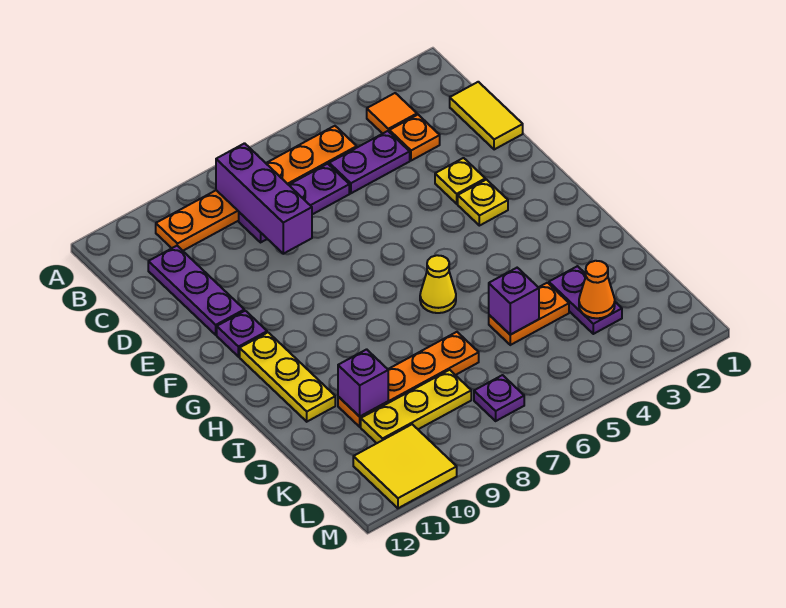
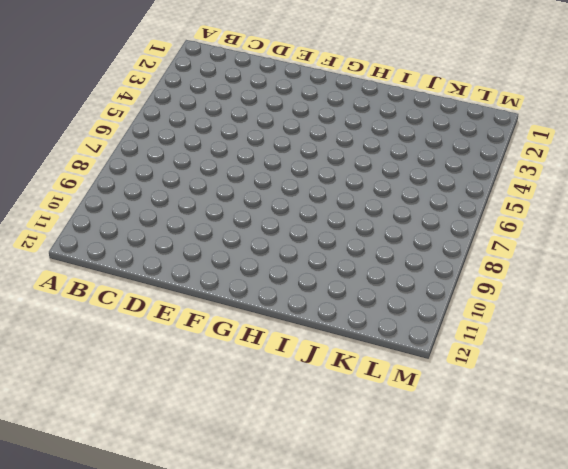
none -> orange tile B3 level 1
none -> orange plate B5:B10 level 1
none -> yellow tile C1:D1 level 1

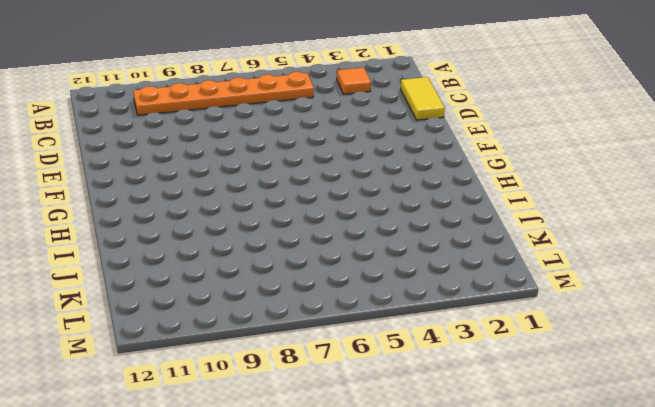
none -> orange plate C3 level 1
none -> purple plate C4:C5 level 1
none -> purple plate C6:C8 level 1

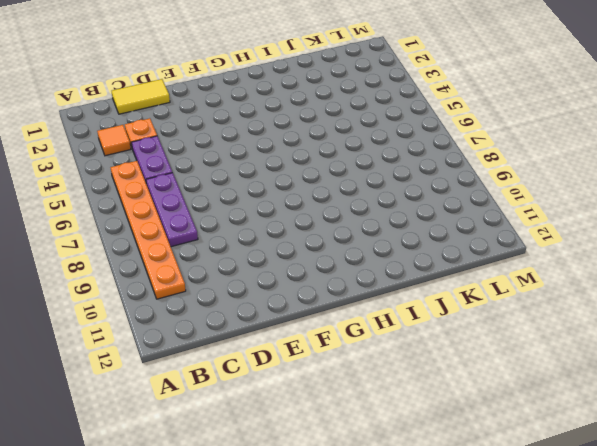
none -> purple plate C11:E11 level 1
none -> yellow plate E3 level 1
none -> yellow plate F3 level 1

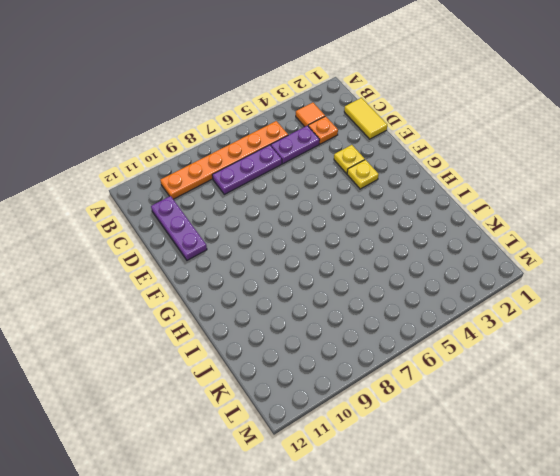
none -> purple plate F11 level 1
none -> yellow plate G11:I11 level 1
none -> yellow cone H6 level 1

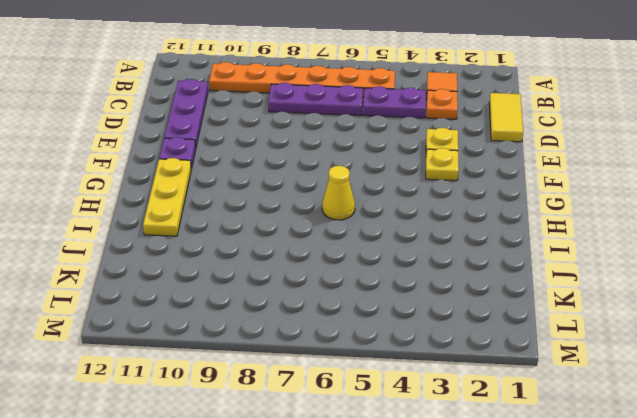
none -> purple plate J3:K3 level 1
none -> orange plate J4:J5 level 1
none -> orange plate J7:J10 level 1

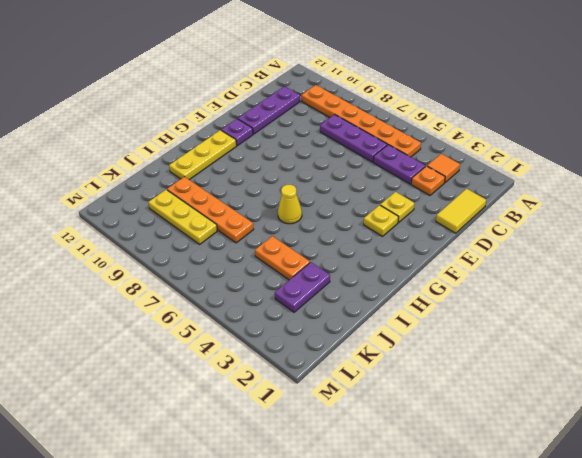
none -> purple plate L7 level 1
none -> yellow tile L10:M11 level 1
none -> purple brick B8:D8 level 2

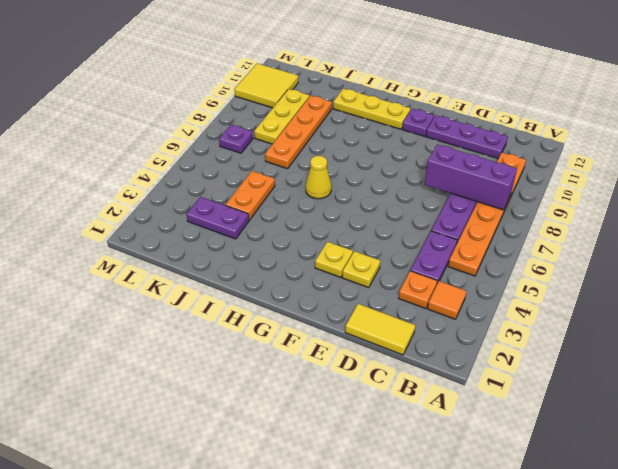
none -> purple brick J5 level 2
none -> purple brick J10 level 2
none -> orange cone K3 level 2

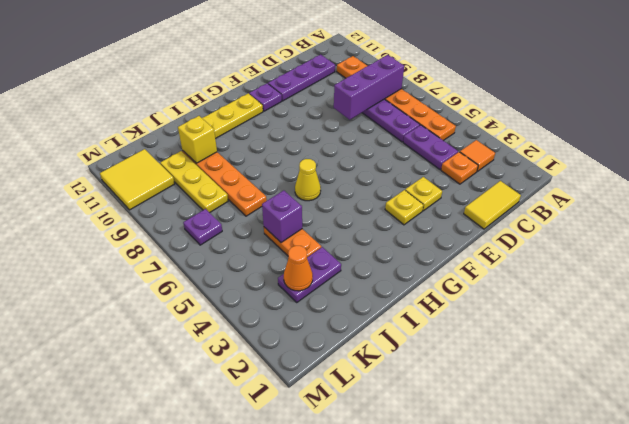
yellow brick J10 level 2 -> purple brick J10 level 2

